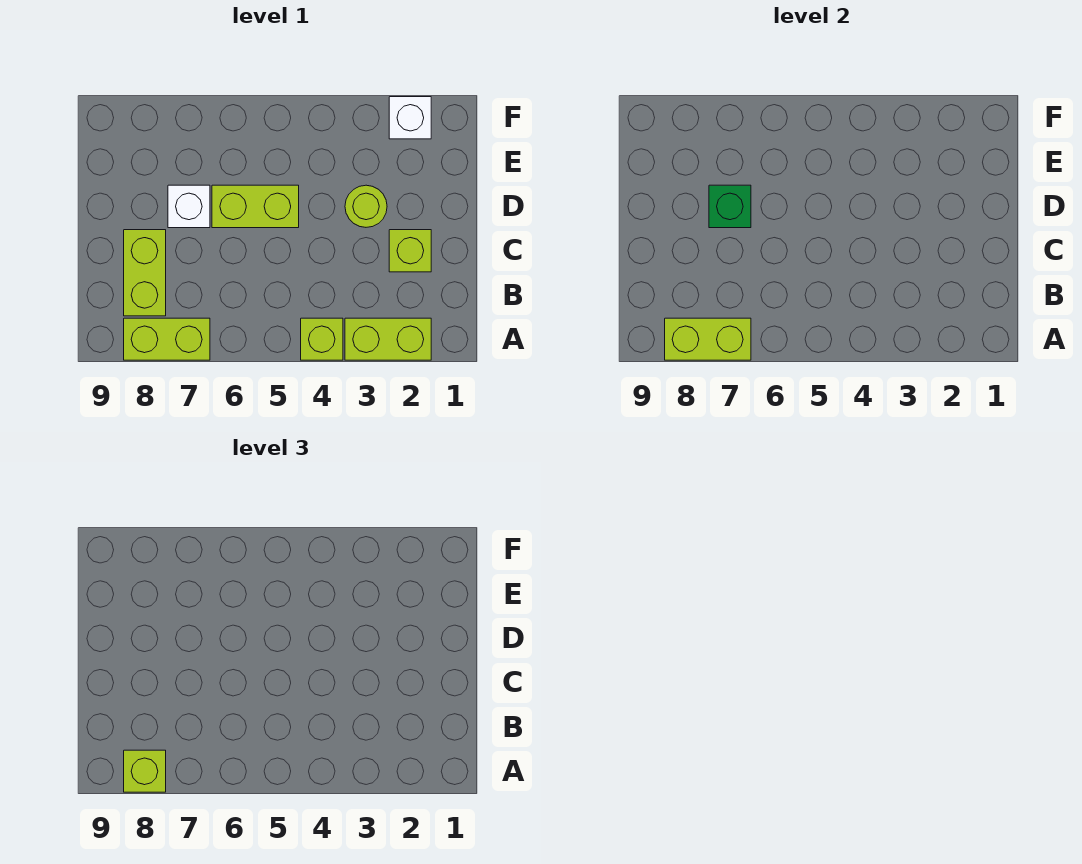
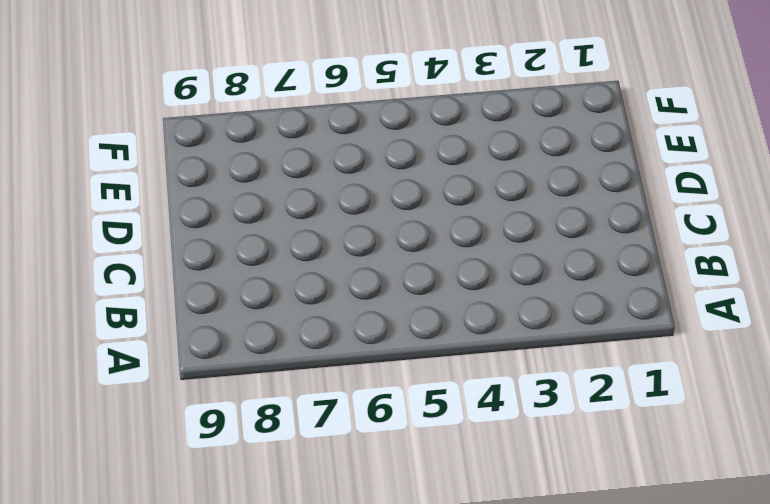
none -> lime brick A2:A3 level 1
none -> lime brick A4 level 1
none -> lime brick A7:A8 level 1

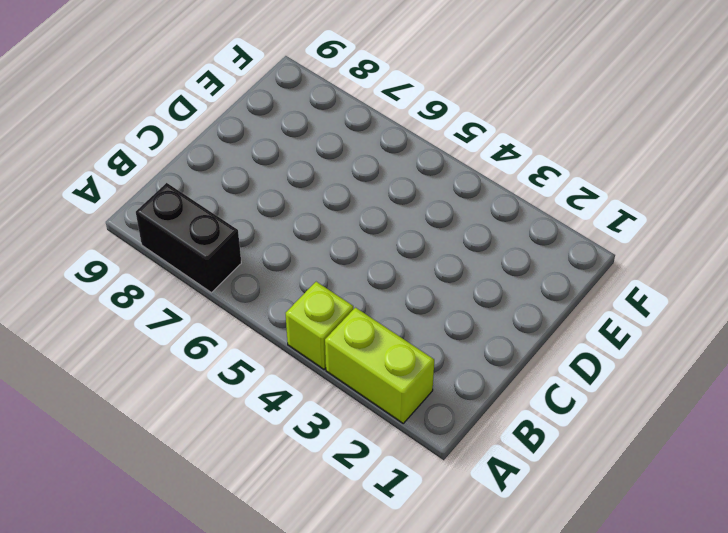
black brick A7:A8 level 1 -> lime brick A7:A8 level 1
none -> lime brick B8:C8 level 1
none -> lime brick C2 level 1
none -> lime round brick D3 level 1

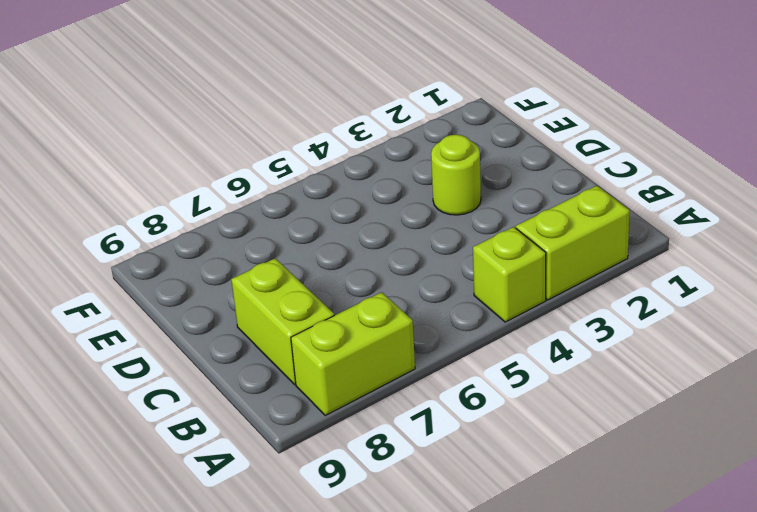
none -> lime brick C2 level 1
none -> lime brick D5:D6 level 1
none -> white brick D7 level 1

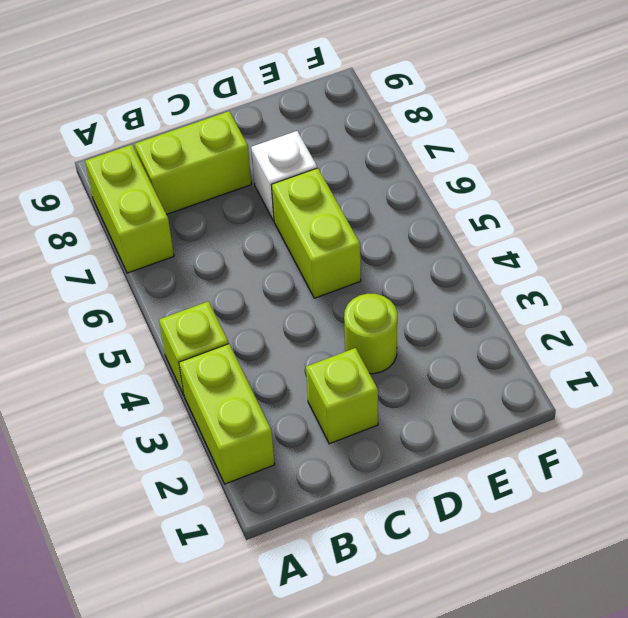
none -> white brick F2 level 1
none -> lime brick A7:A8 level 2
none -> green brick D7 level 2

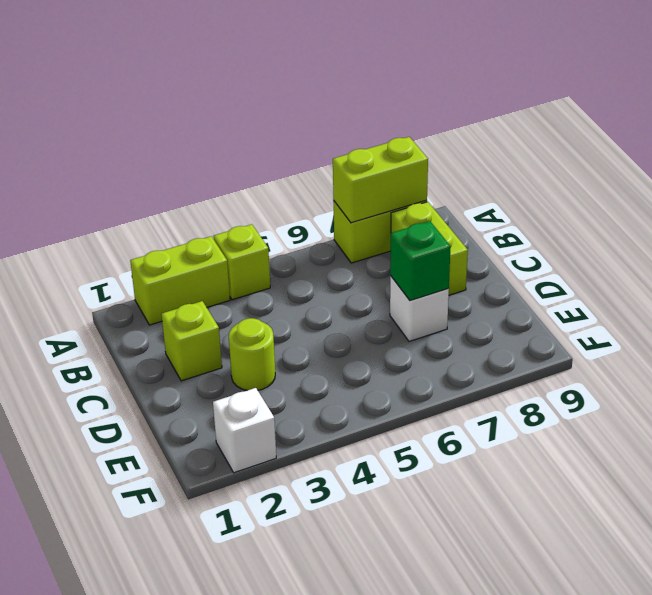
none -> lime brick D5:D6 level 1
none -> lime brick A8 level 3

